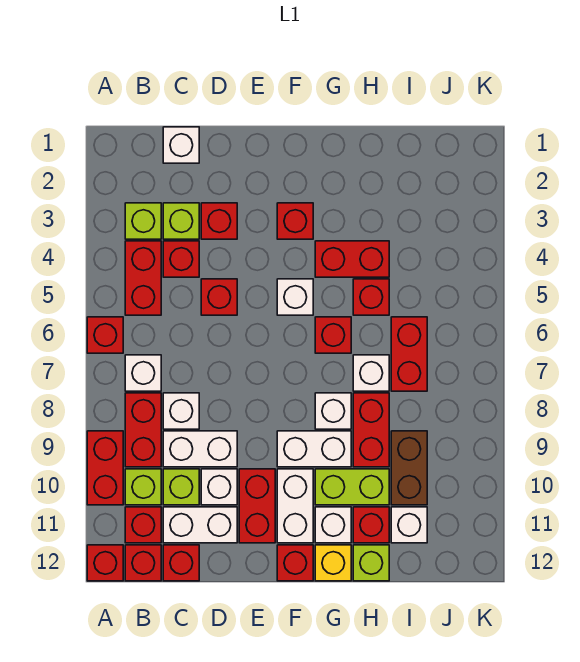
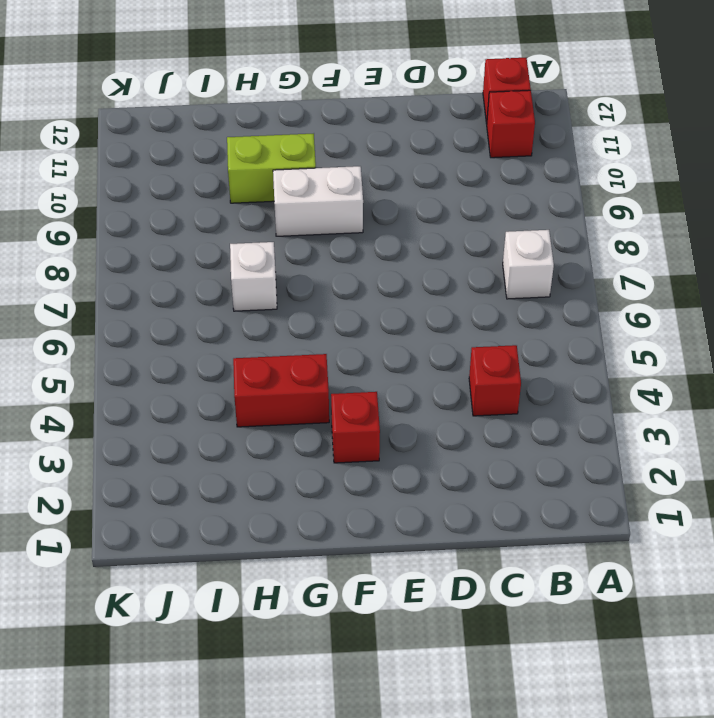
none -> red brick A6 level 1
none -> red brick A9:A10 level 1
none -> red brick A12 level 1
none -> lime brick B3 level 1

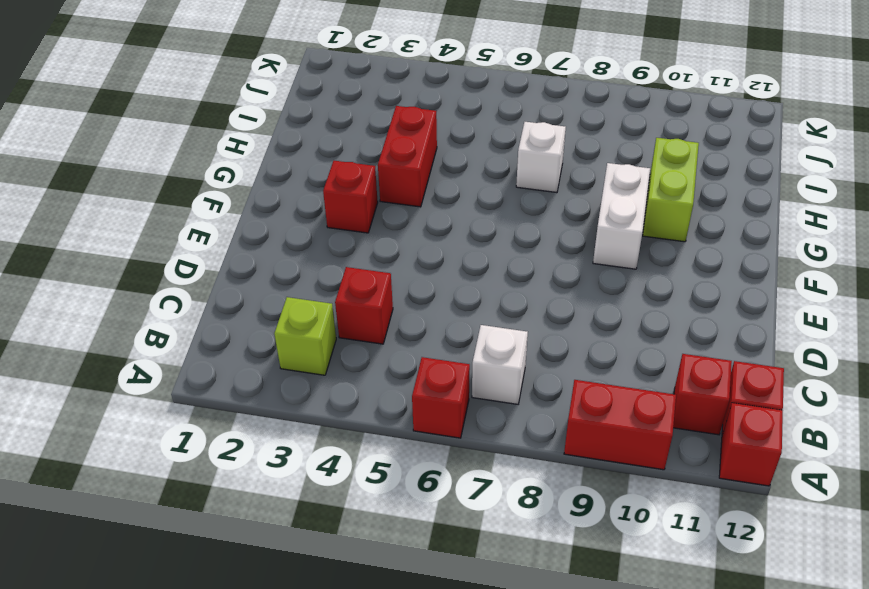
none -> red brick B4:B5 level 1
none -> red brick B8:B9 level 1
none -> lime brick B10 level 1
none -> white brick C1 level 1

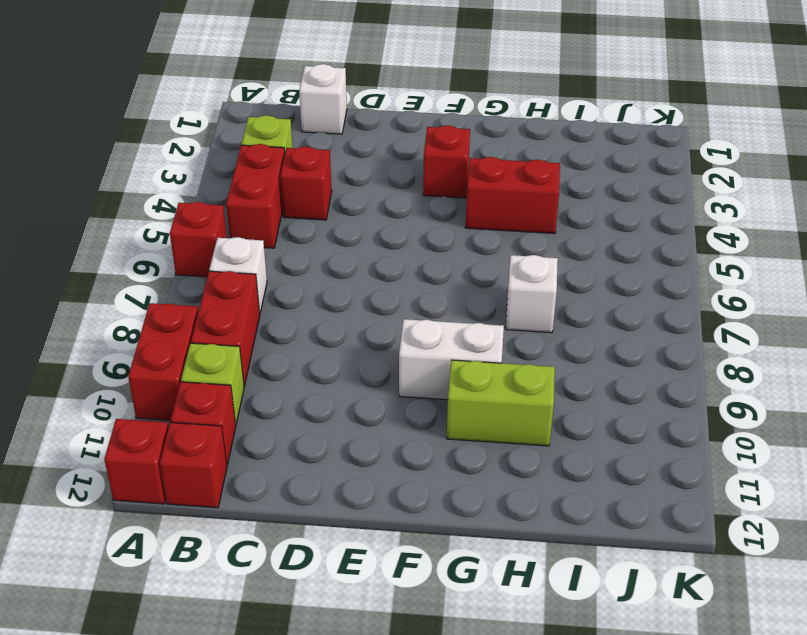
none -> lime brick C3 level 1
none -> white brick C8 level 1
none -> white brick C9:D9 level 1
none -> lime brick C10 level 1

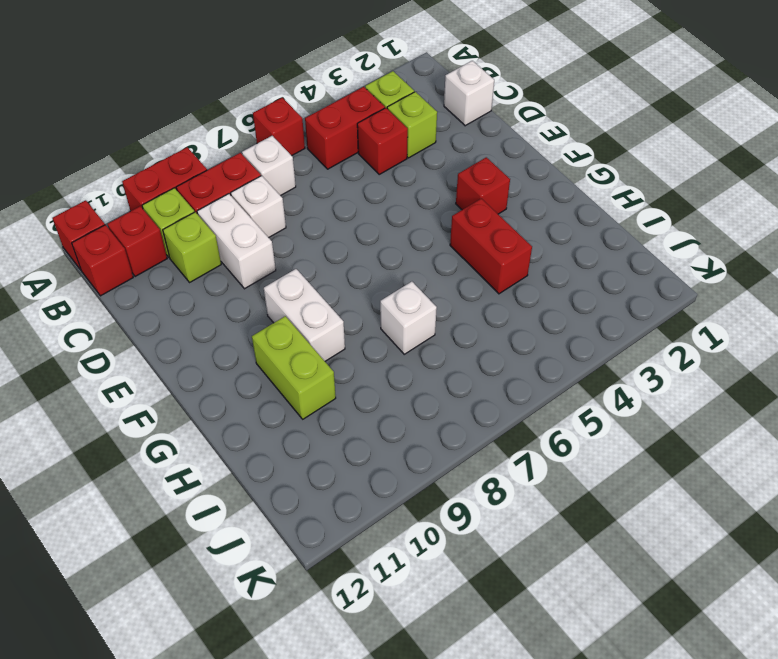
none -> white brick C11:D11 level 1
none -> red brick C12 level 1
none -> red brick D3 level 1
none -> red brick D5 level 1

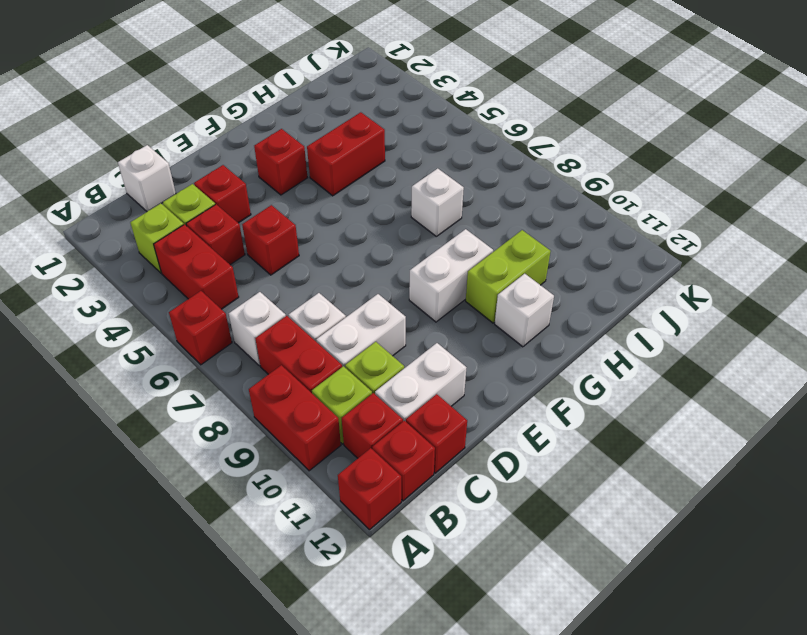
none -> white brick D10 level 1
none -> red brick E10:E11 level 1
none -> white brick F5 level 1
none -> white brick F10:F11 level 1

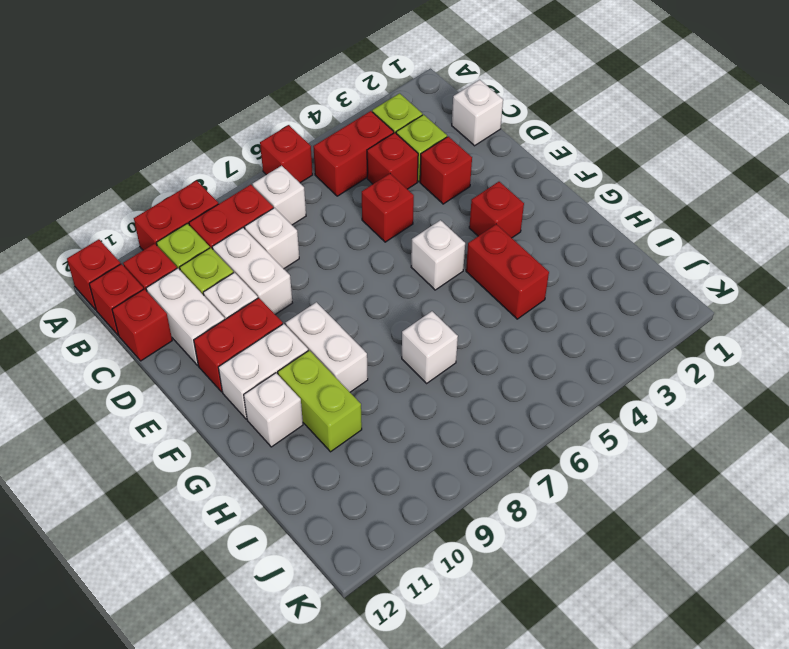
none -> red brick F12 level 1
none -> red brick G6 level 1
none -> white brick G8 level 1
none -> yellow brick G12 level 1

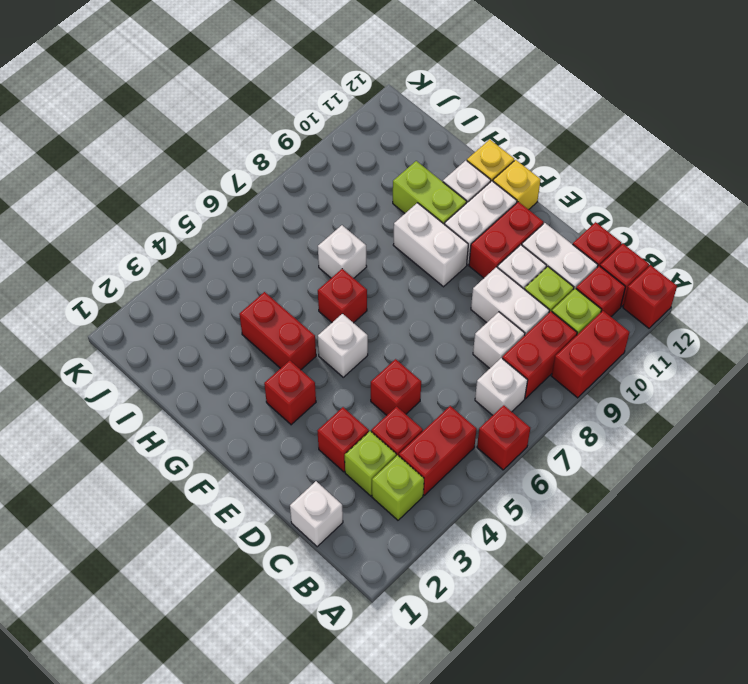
yellow brick F12 level 1 -> red brick F12 level 1
none -> white brick G8 level 1
none -> red brick H5 level 1
none -> red brick H8:H9 level 1
none -> red brick H11 level 1

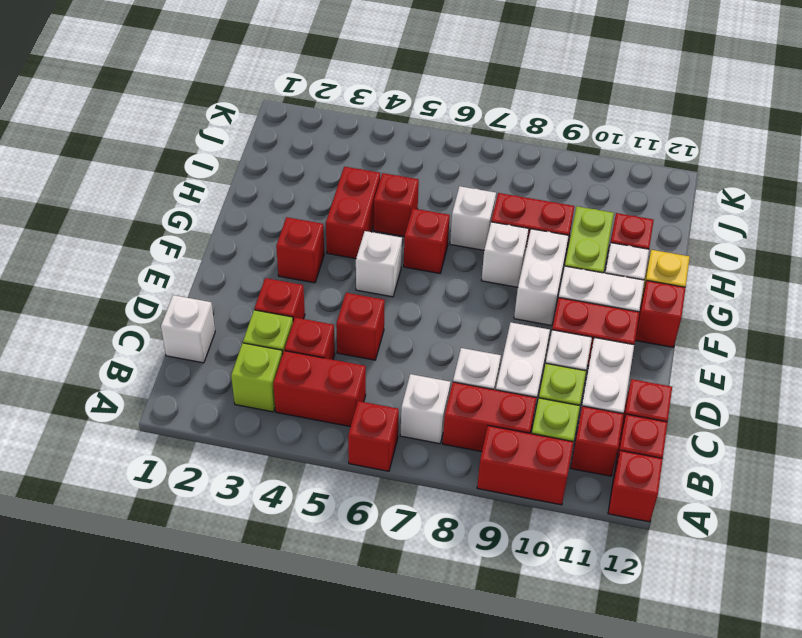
none -> lime brick H12 level 1
none -> red brick I6:I7 level 1
none -> brown brick I9:I10 level 1
none -> white brick I11 level 1

